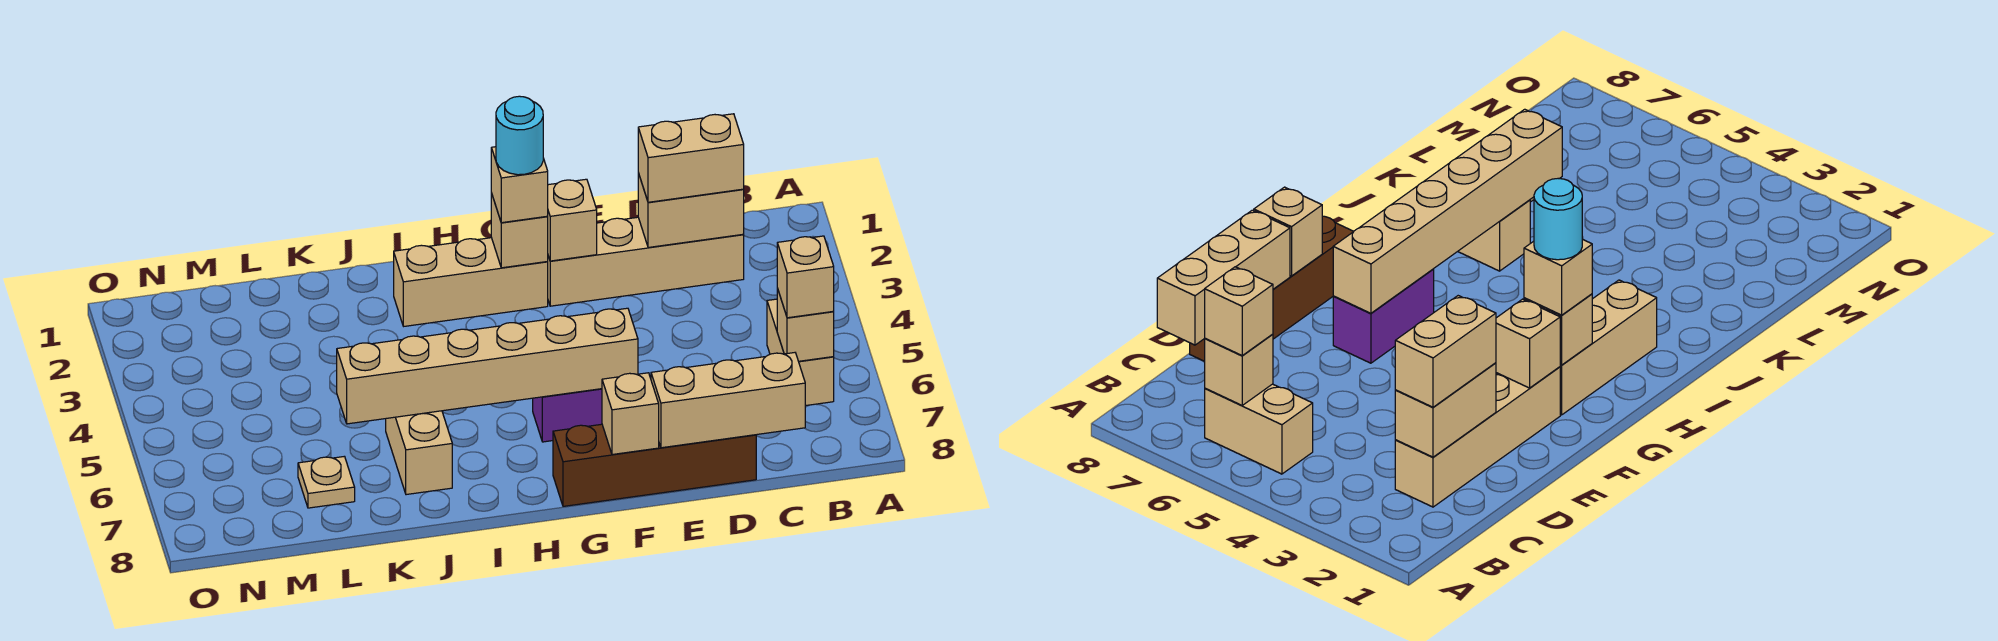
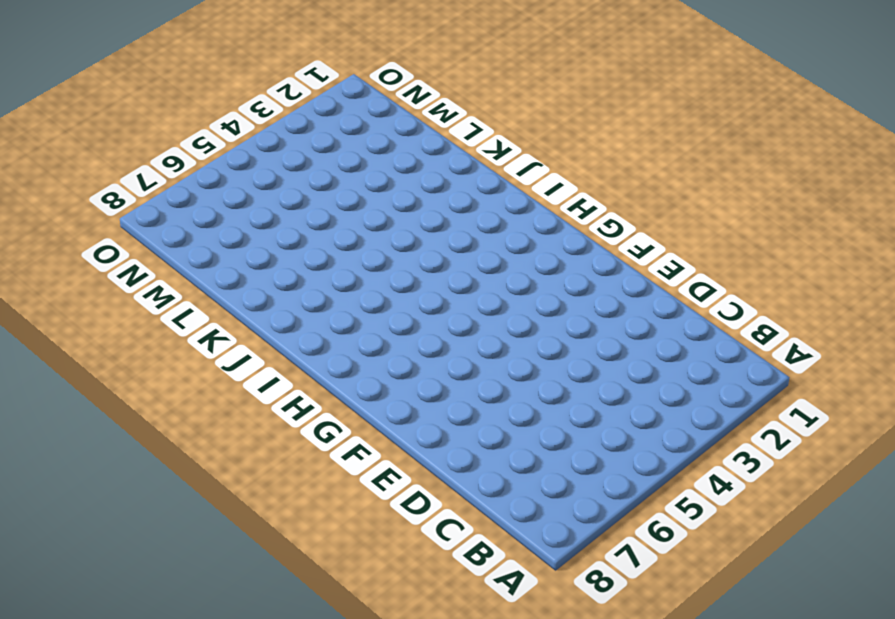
none -> tan brick B5:B6 level 1
none -> tan brick C2:F2 level 1
none -> brown brick D8:G8 level 1

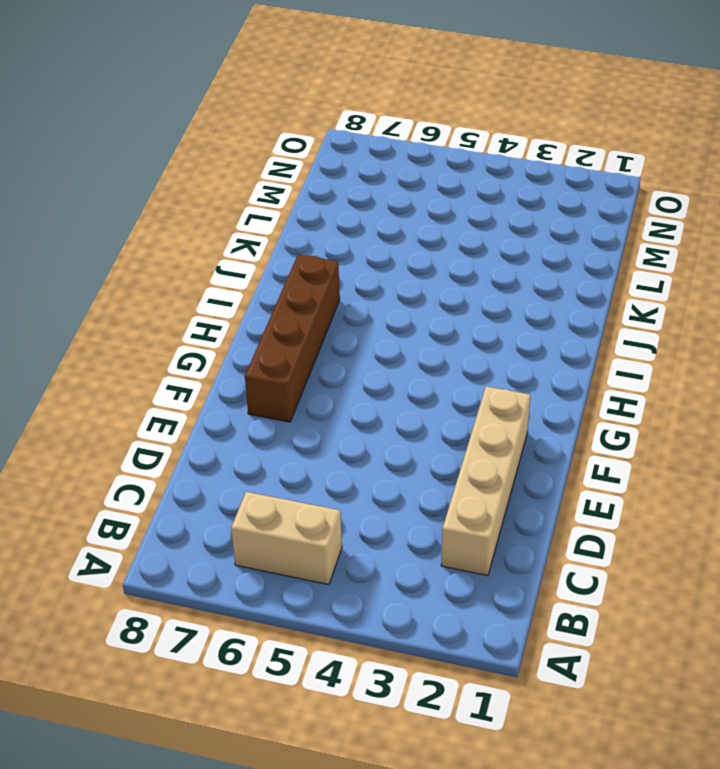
brown brick F7:I7 level 1 -> brown brick D8:G8 level 1
none -> purple brick F6:G6 level 1
none -> tan brick G2:I2 level 1
none -> tan brick J6:J7 level 1

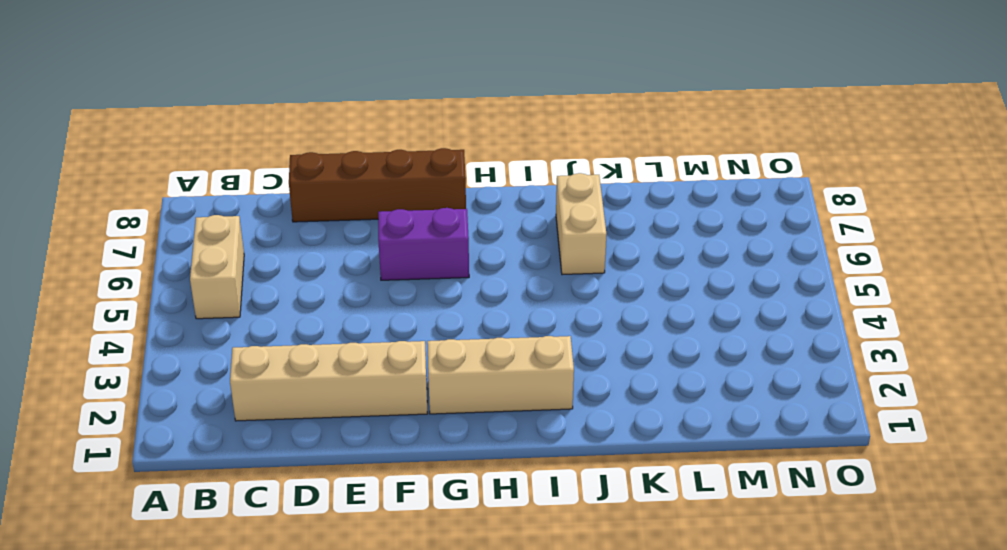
none -> tan plate L7 level 1
none -> tan brick B6 level 2
none -> tan brick C2:D2 level 2

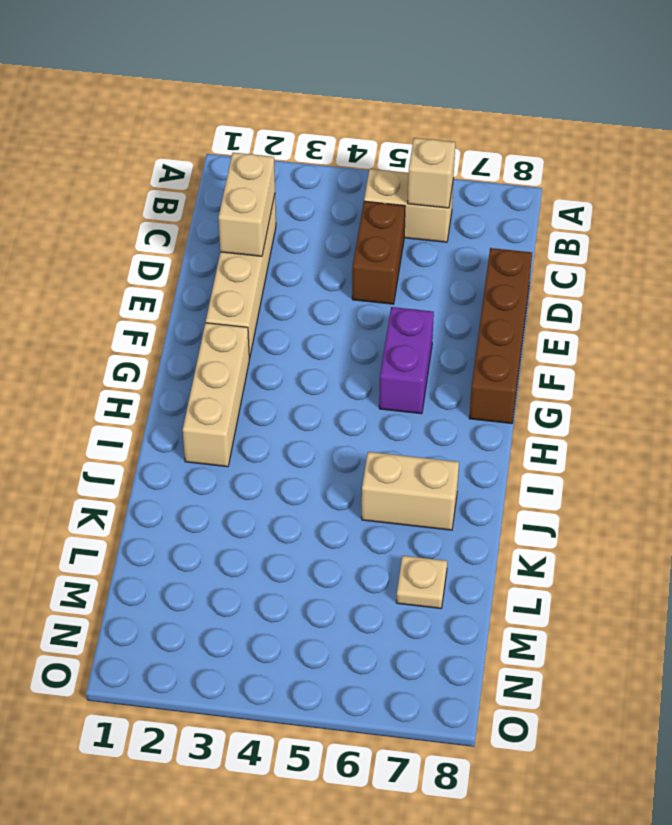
brown brick C5:D5 level 1 -> none
none -> tan brick C8:E8 level 2
none -> tan brick F2 level 2
none -> tan brick F6:K6 level 2

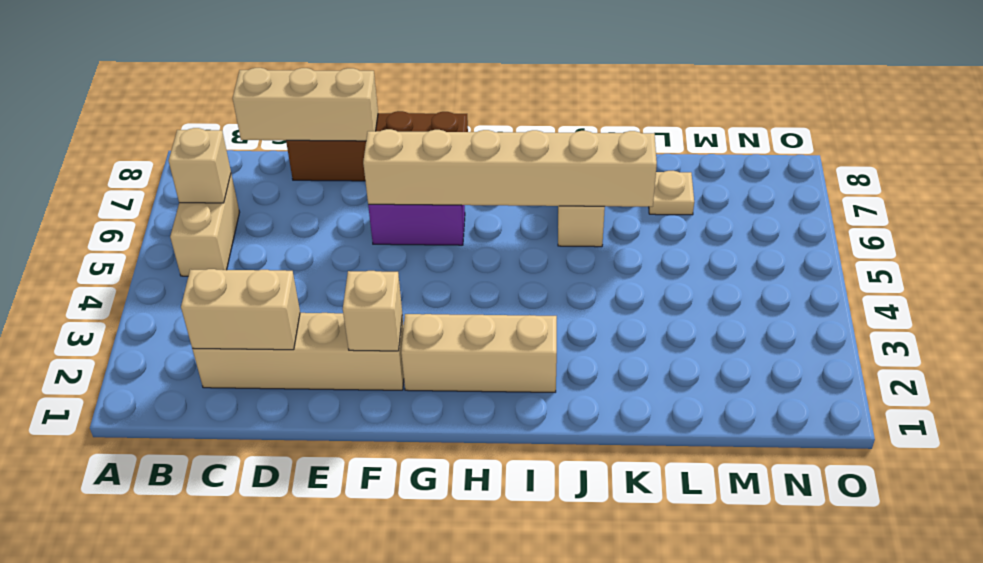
none -> tan brick F8 level 2
none -> tan brick G2 level 2
none -> tan brick B6 level 3

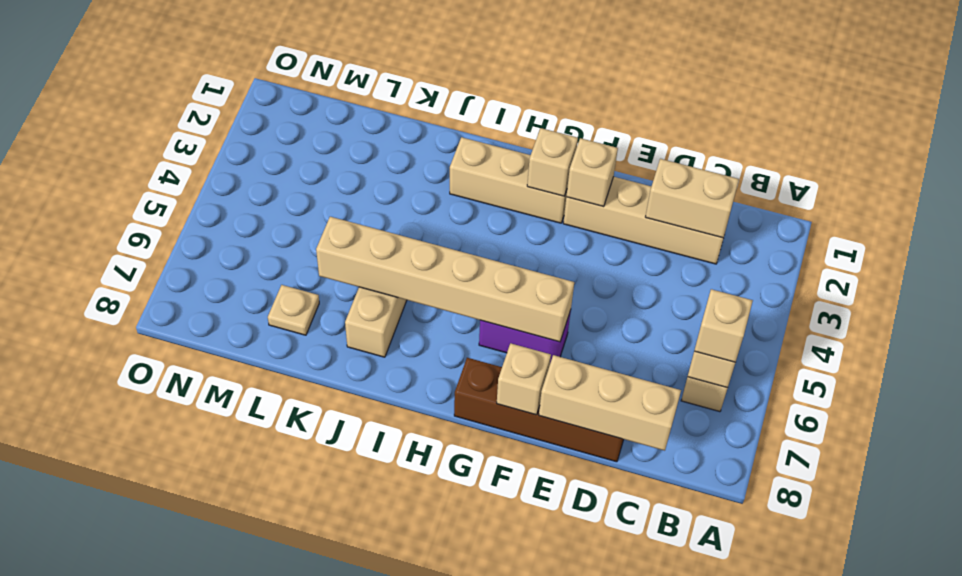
none -> tan brick C2:D2 level 3
none -> tan brick G2 level 3
none -> cyan round brick G2 level 4

